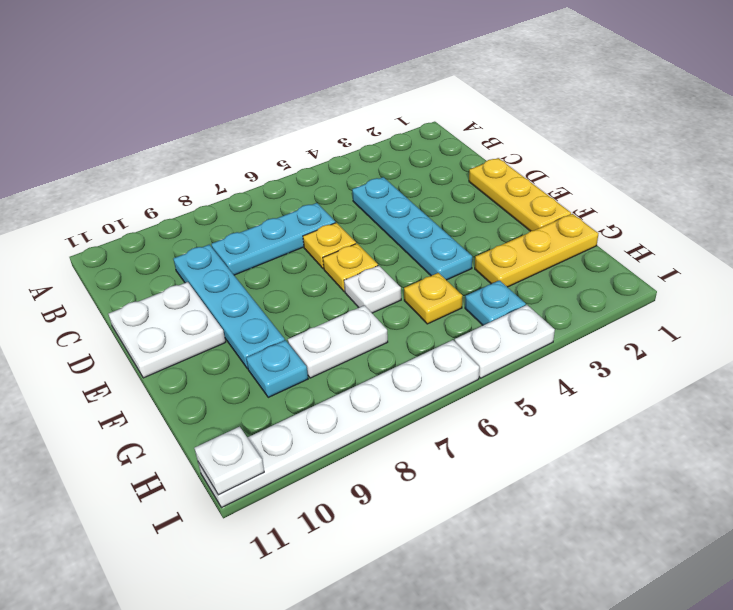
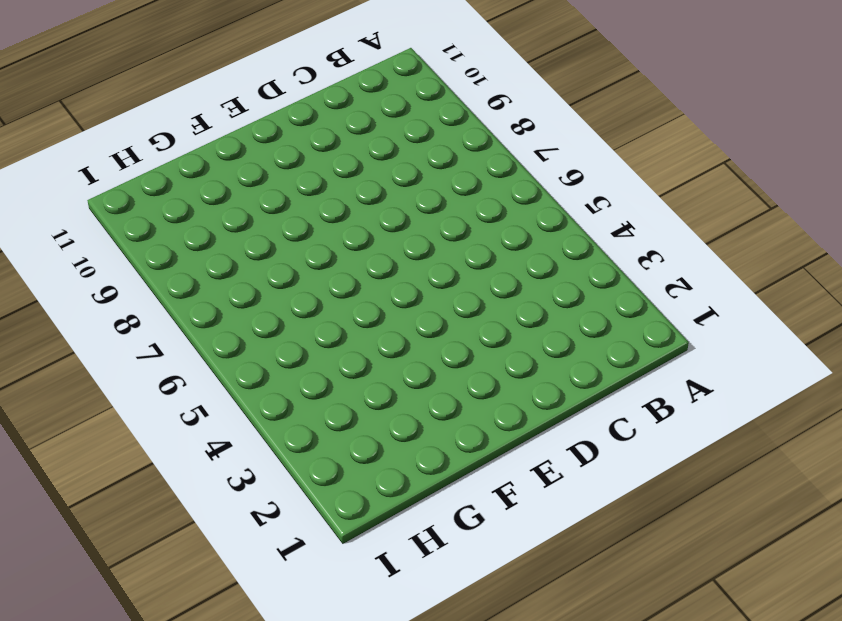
none -> cyan plate C4:F4 level 1
none -> cyan plate C6:C8 level 1
none -> cyan plate C9:F9 level 1

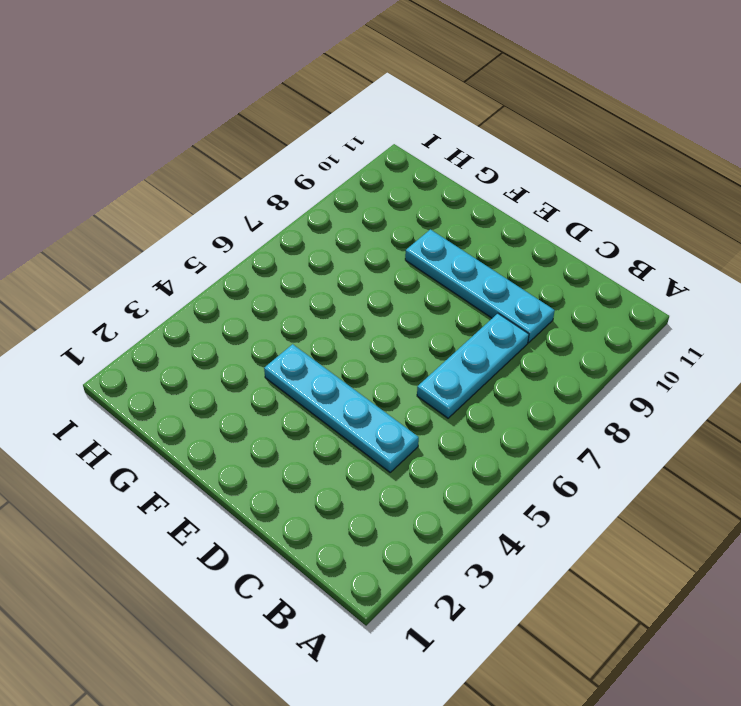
none -> yellow plate D1:F1 level 1
none -> yellow plate D6 level 1
none -> white plate D10:E11 level 1

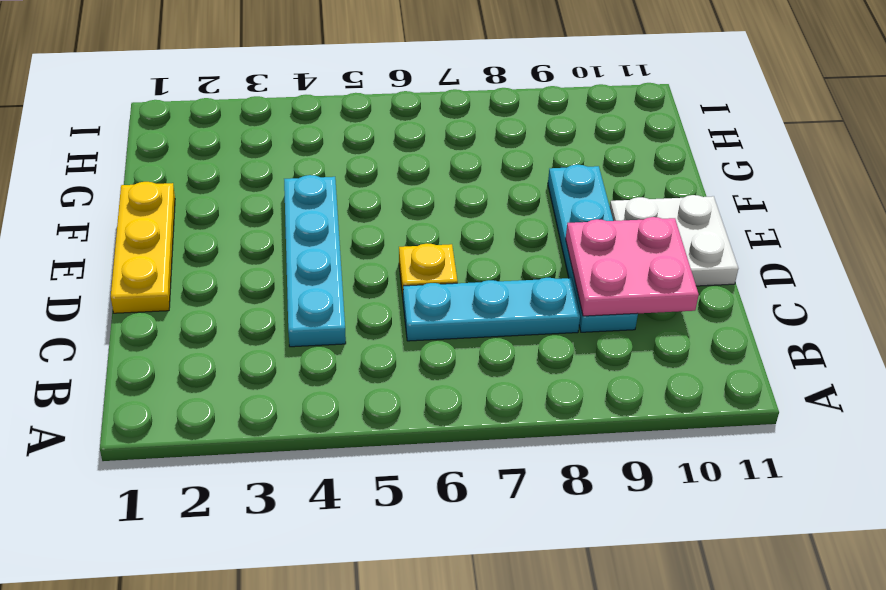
pink plate C9:D10 level 2 -> none
none -> yellow plate E6 level 1
none -> white plate F6 level 1
none -> yellow plate G1:G3 level 1

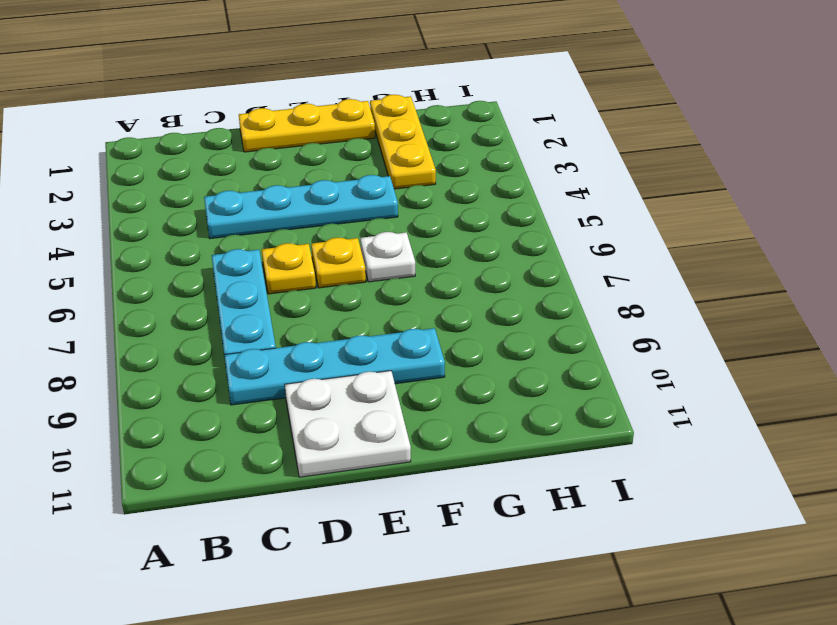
none -> yellow plate G5 level 1
none -> white plate G7:G8 level 1
none -> cyan plate G9 level 1

